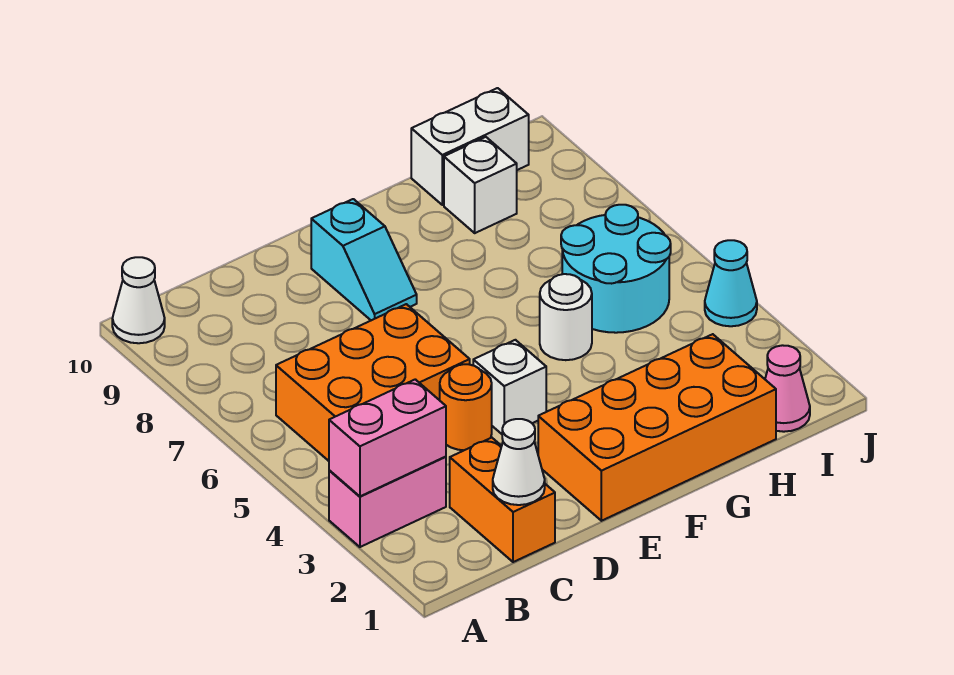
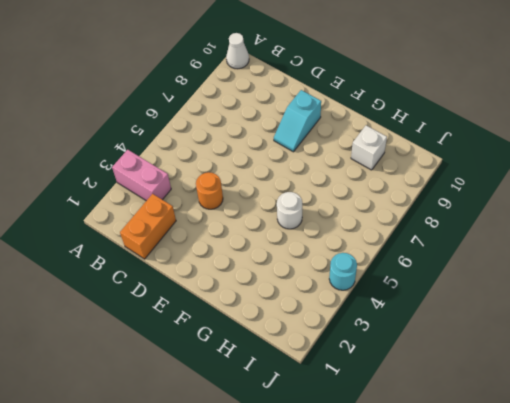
cyan round brick J4 level 1 -> cyan cone J4 level 1
none -> orange brick B5:D6 level 1
none -> orange brick E1:H2 level 1
none -> white brick E4 level 1

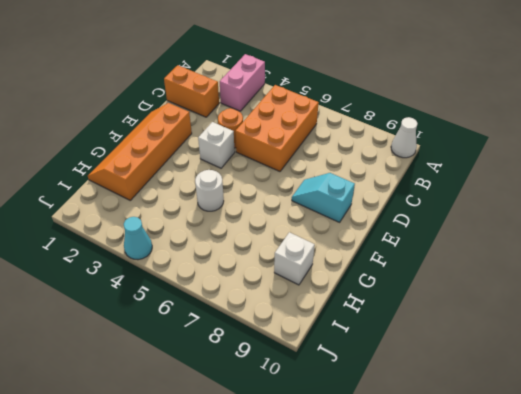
orange slope E1:H2 level 1 top 2 -> orange brick E1:H2 level 1
none -> cyan round brick H5:I6 level 1
none -> white brick H10:I10 level 1
none -> pink cone I1 level 1

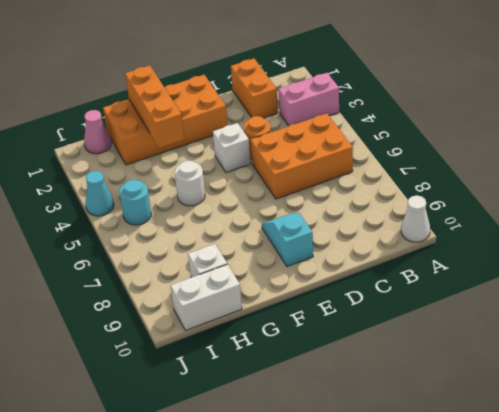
orange brick G1:G3 level 2 -> none
cyan round brick I5 level 1 -> cyan round brick H5:I6 level 1
none -> pink brick A3:B3 level 2
none -> white cone C1 level 2

